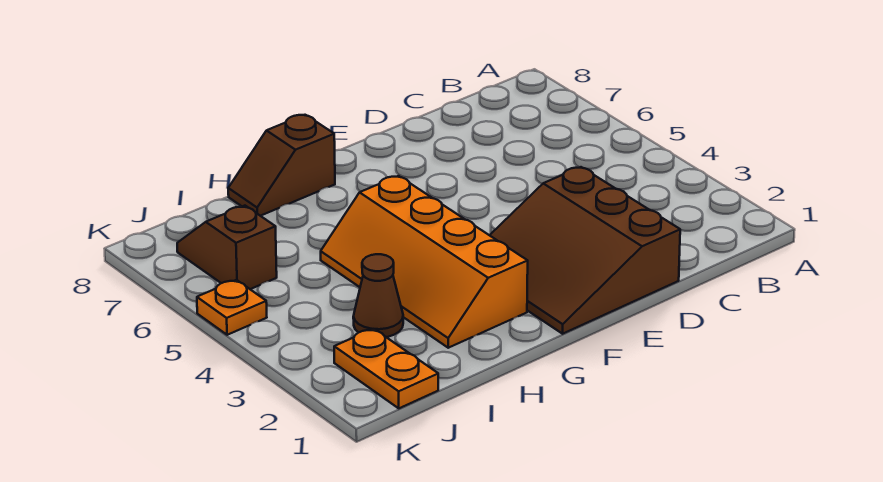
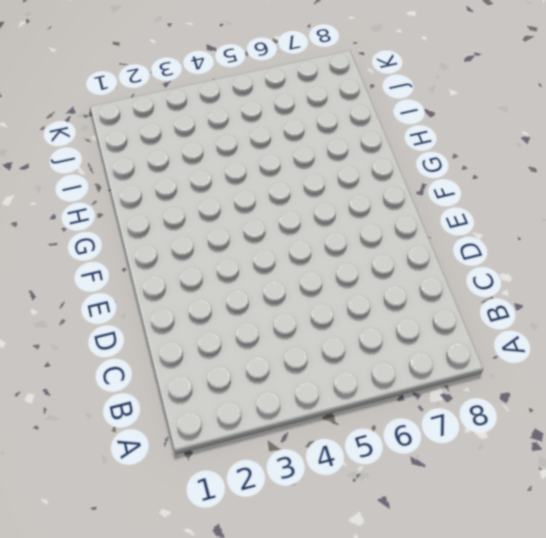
none -> brown slope D1:F3 level 1 top D
none -> orange slope G2:H5 level 1 top G

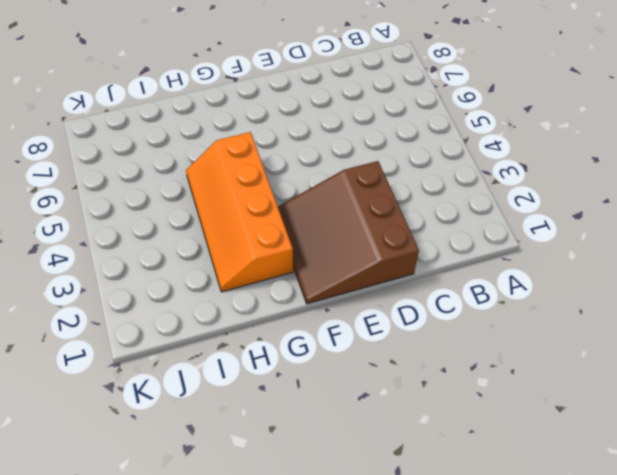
none -> brown slope G8:H8 level 1 top G
none -> brown cone I3 level 1

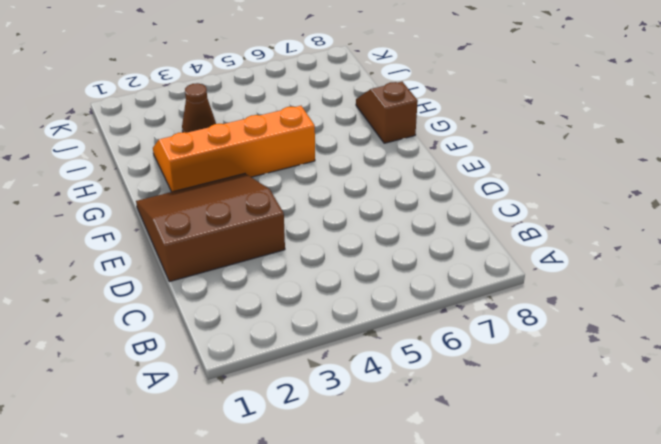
none -> orange plate J1:J2 level 1
none -> brown slope J6:J7 level 1 top 6

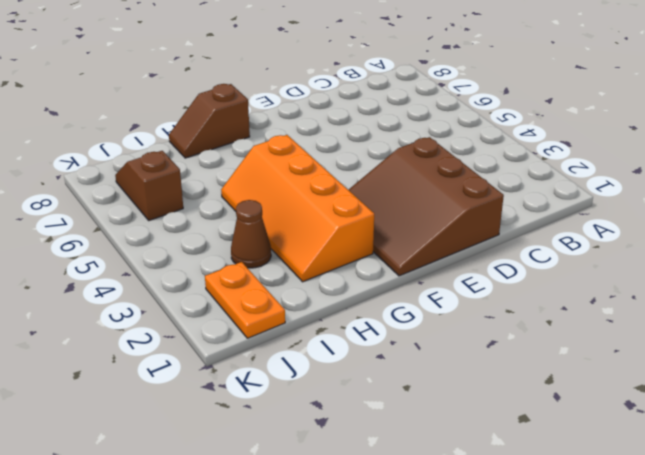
none -> orange plate K5 level 1

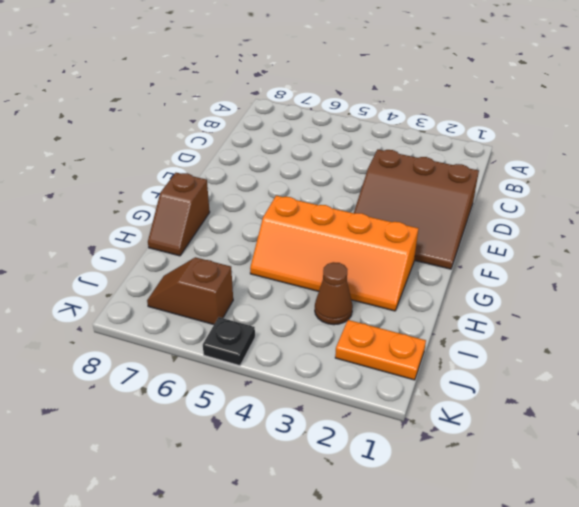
black plate K5 level 1 -> orange plate K5 level 1

